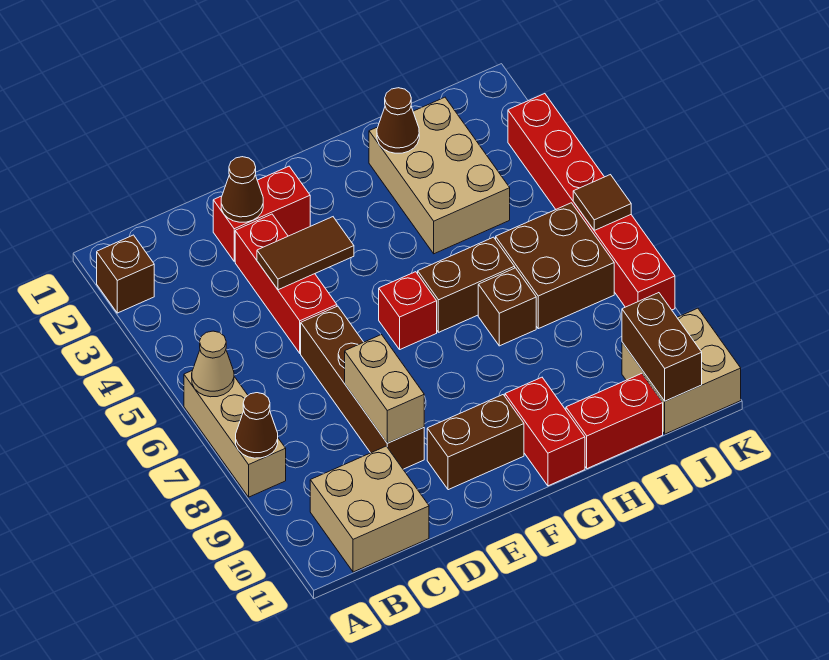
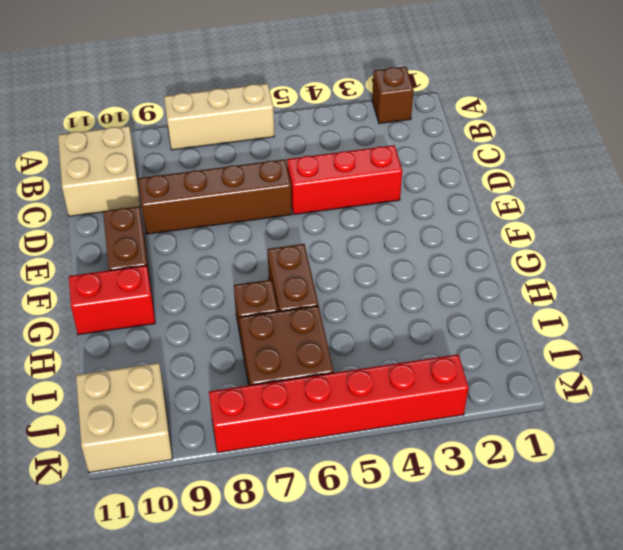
none -> red brick D2:E2 level 1
none -> red brick F6 level 1
none -> tan brick H2:I4 level 1

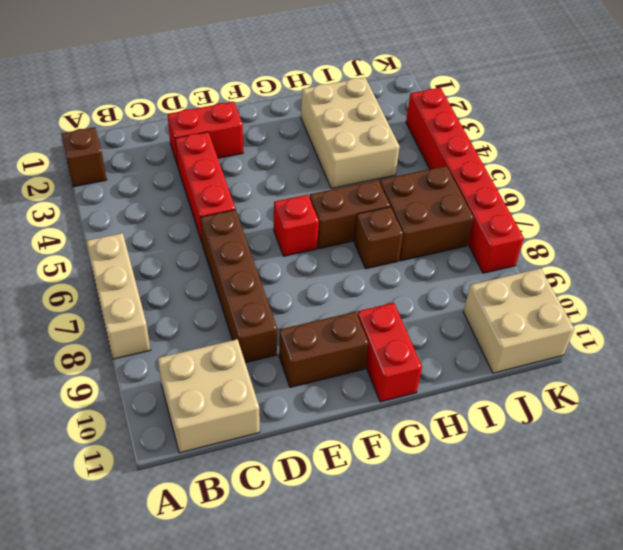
none -> red brick H11:I11 level 1
none -> tan cone A6 level 2
none -> brown cone A8 level 2

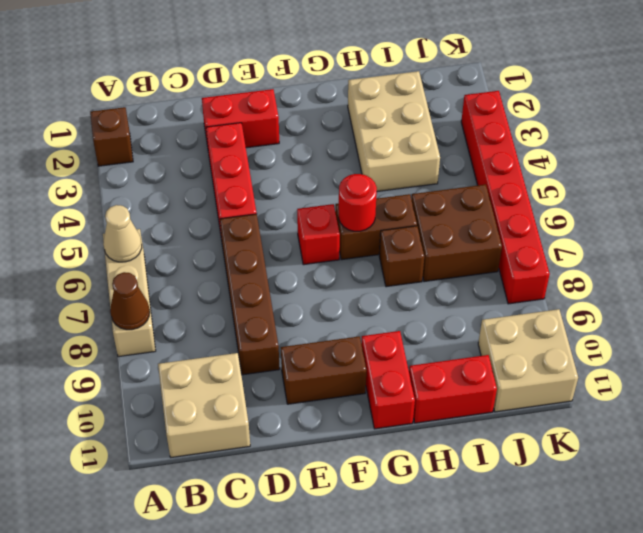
red round brick G6 level 2 -> none
none -> brown cone D2 level 2
none -> brown tile D4:E4 level 2
none -> tan brick D8:D9 level 2

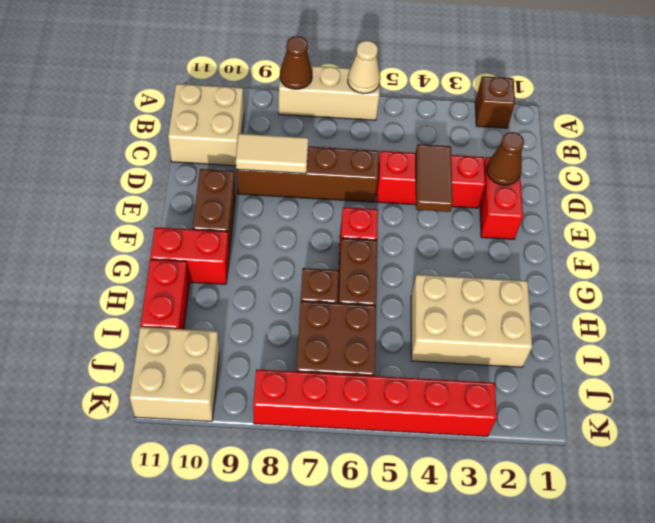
tan tile D8:D9 level 2 -> tan brick D8:D9 level 2
none -> brown cone H2 level 2
none -> brown brick J10:J11 level 2
none -> brown tile K6 level 2

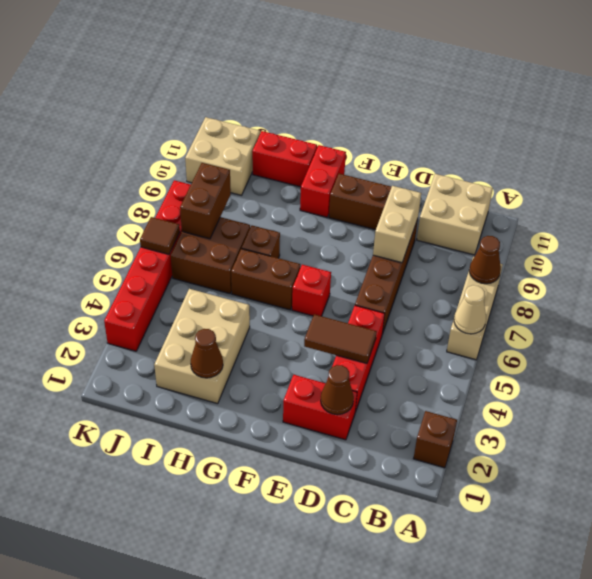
brown brick J7:J8 level 2 -> brown brick J10:J11 level 2

